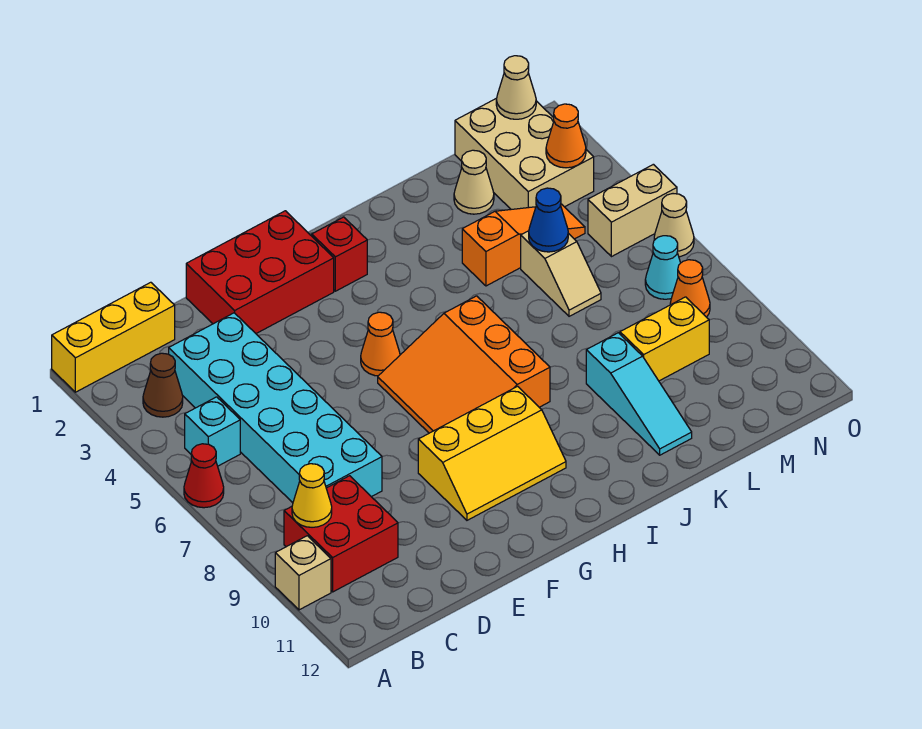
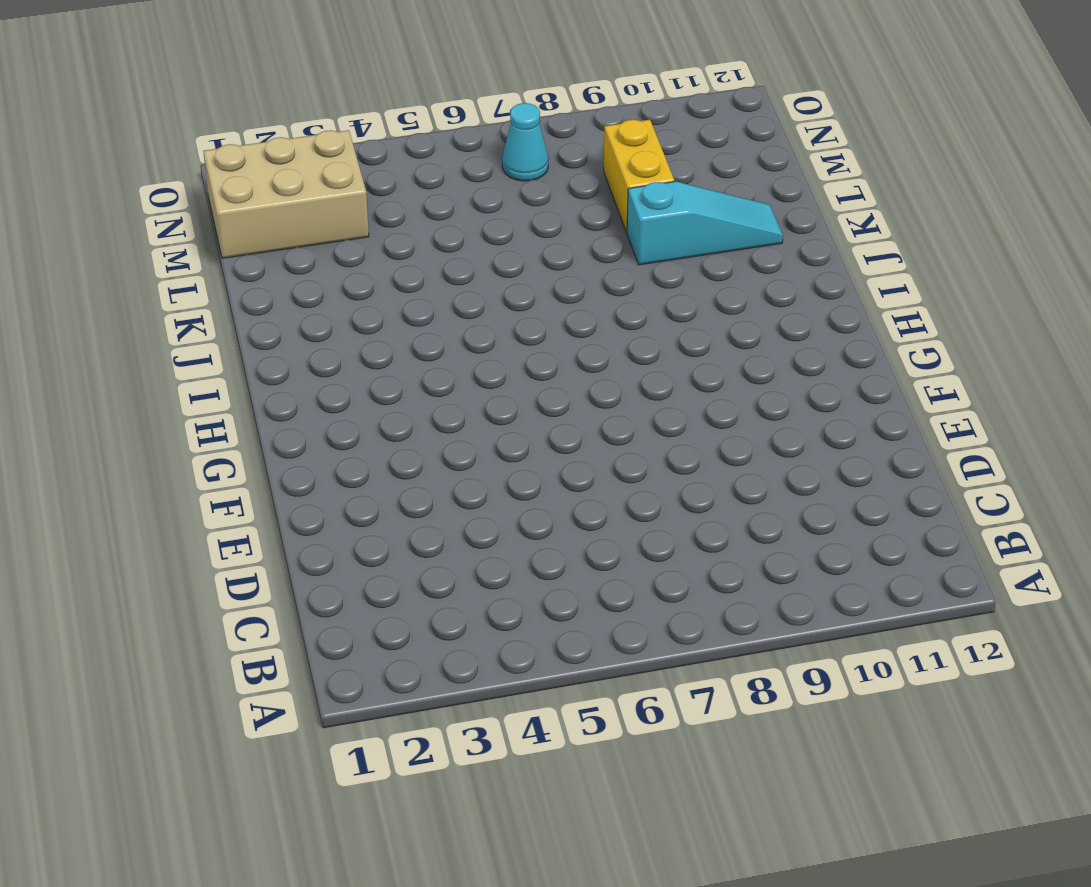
none -> yellow brick A1:C1 level 1
none -> red cone A6 level 1
none -> tan brick A10 level 1

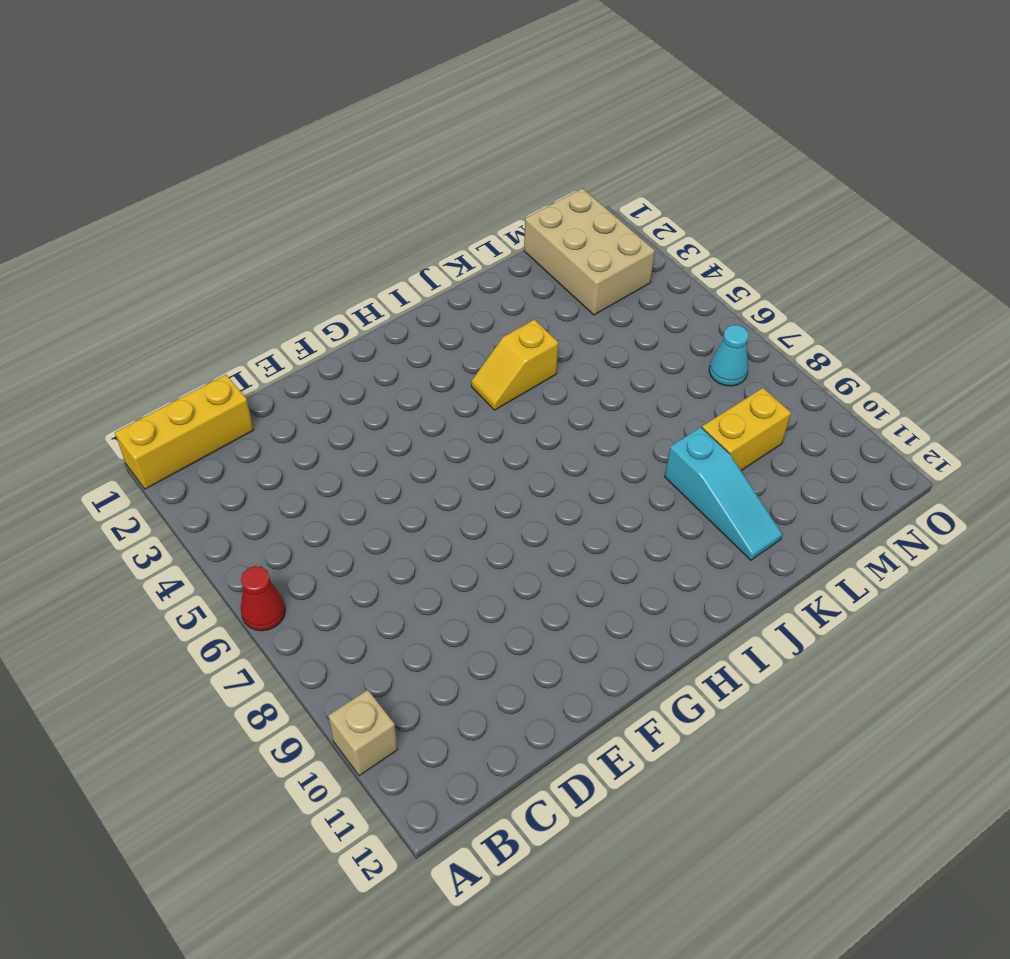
yellow slope I4:J4 level 1 top J -> none
none -> brown cone B3 level 1
none -> cyan brick B5 level 1
none -> red brick B9:C10 level 1

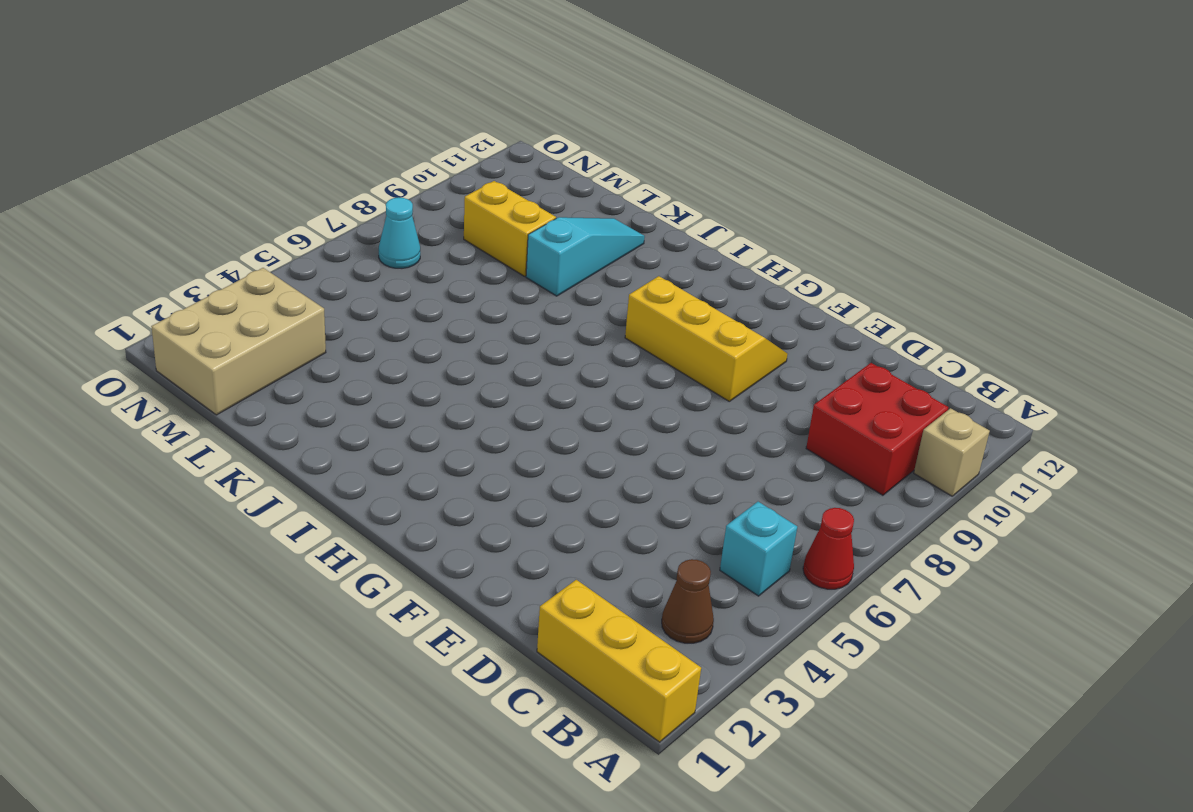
none -> cyan brick C3:D8 level 1
none -> red brick E1:G2 level 1
none -> orange cone G5 level 1

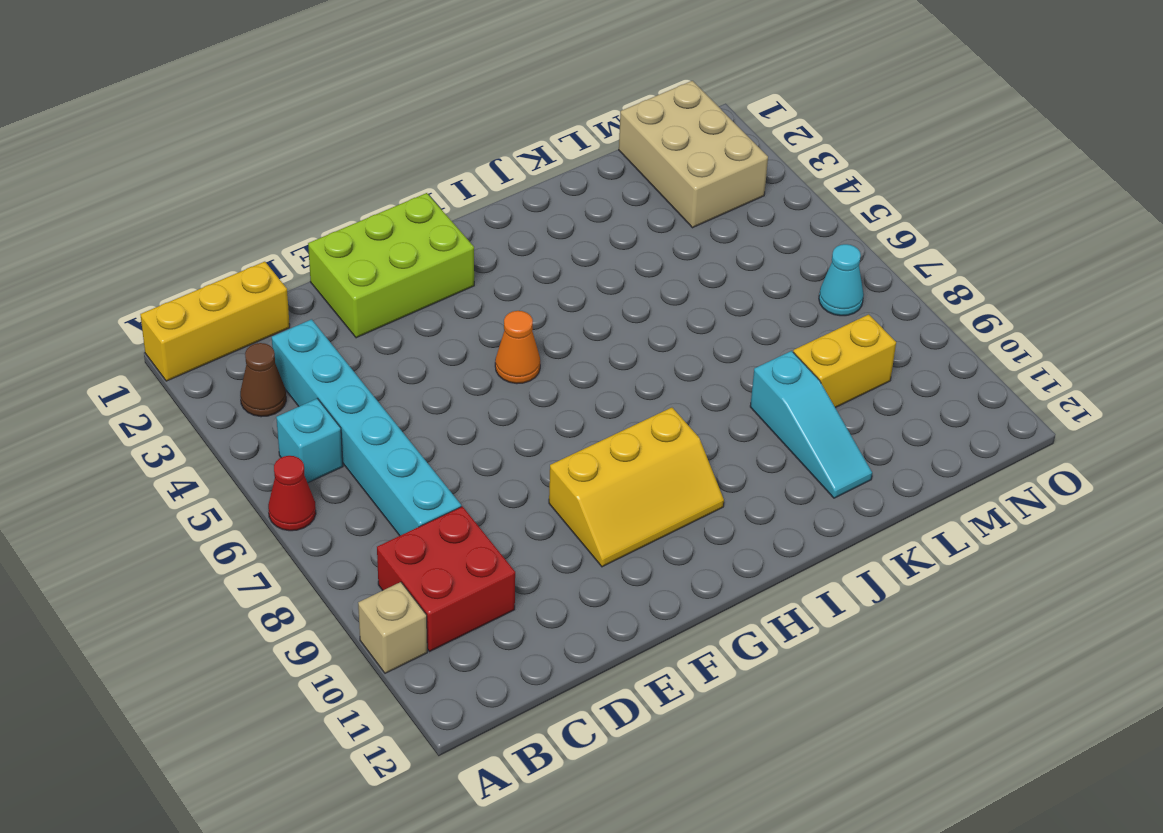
cyan brick C3:C8 level 1 -> cyan brick C3:D8 level 1
lime brick E1:G2 level 1 -> red brick E1:G2 level 1
none -> orange slope G6:I8 level 1 top I
none -> red brick H2 level 1
none -> orange slope K4:M4 level 1 top K

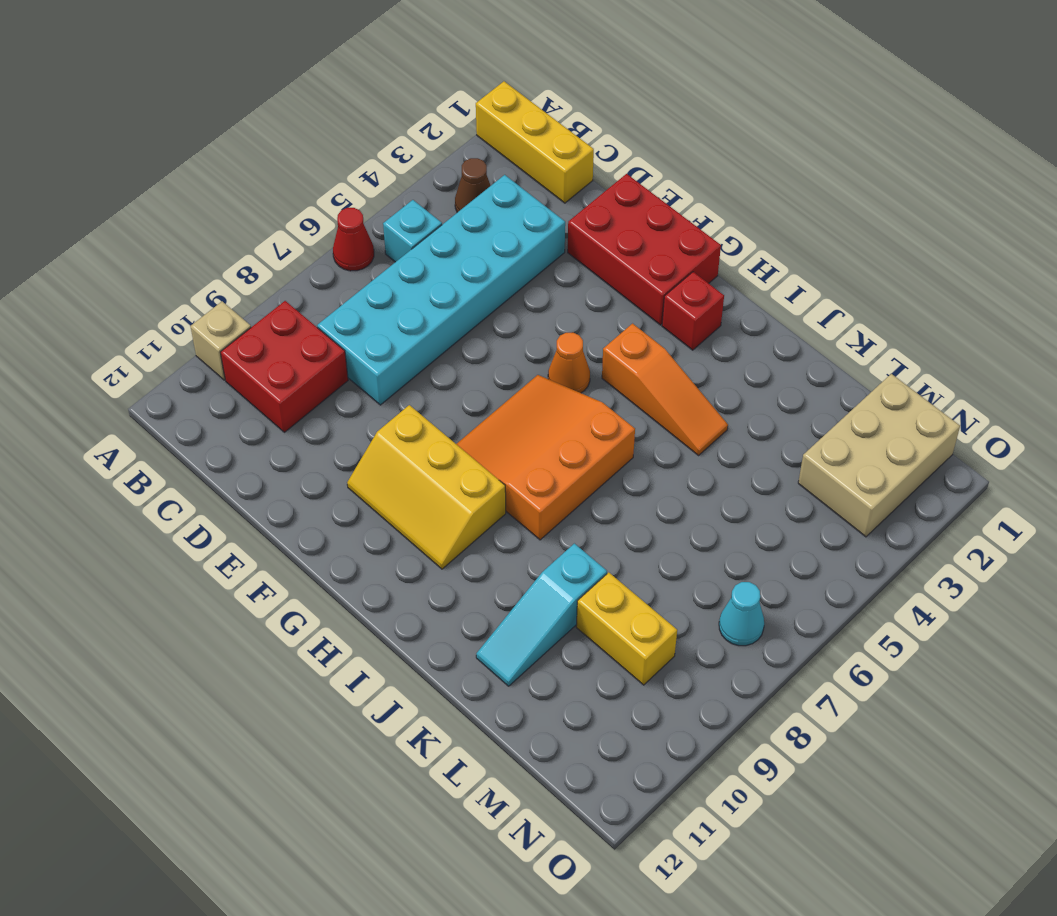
orange slope H4:J4 level 1 top H -> orange slope K4:M4 level 1 top K
none -> tan cone L2 level 1
none -> tan slope L5:L6 level 1 top 5
none -> tan brick N5:O5 level 1

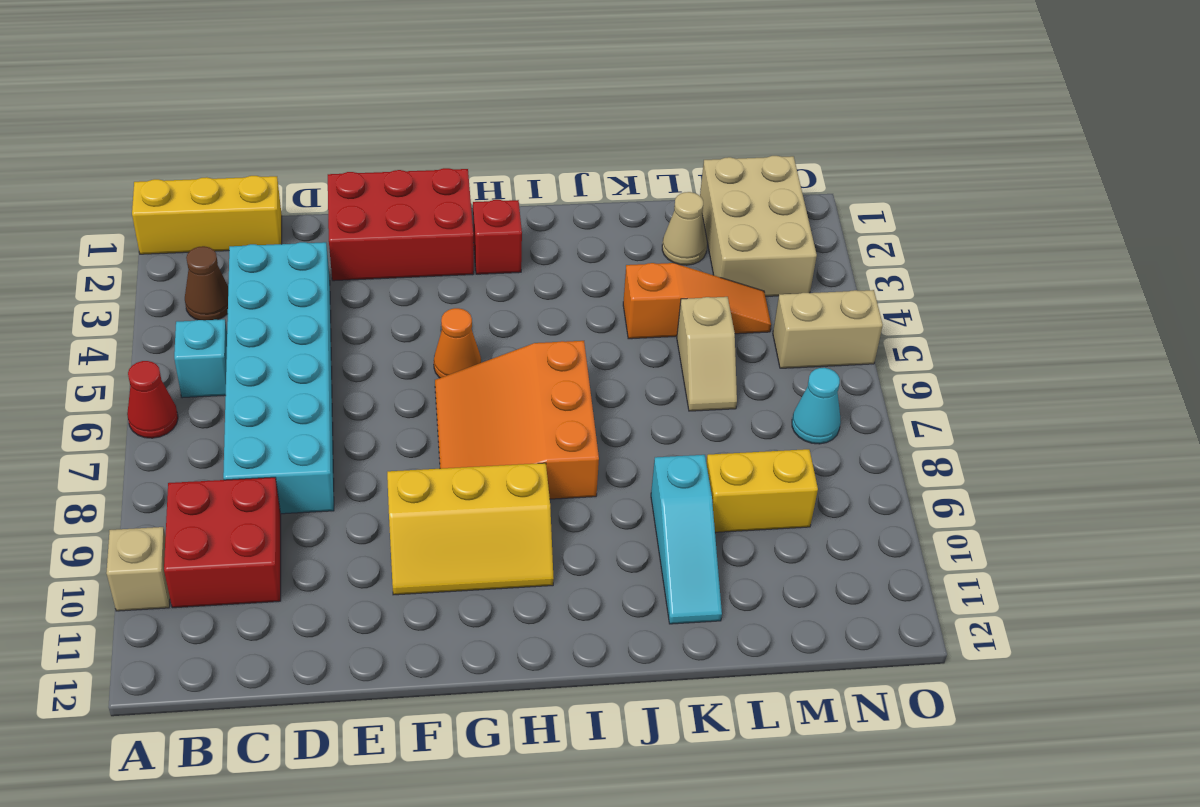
none -> orange cone N8 level 1
none -> tan cone O6 level 1
none -> yellow cone B9 level 2

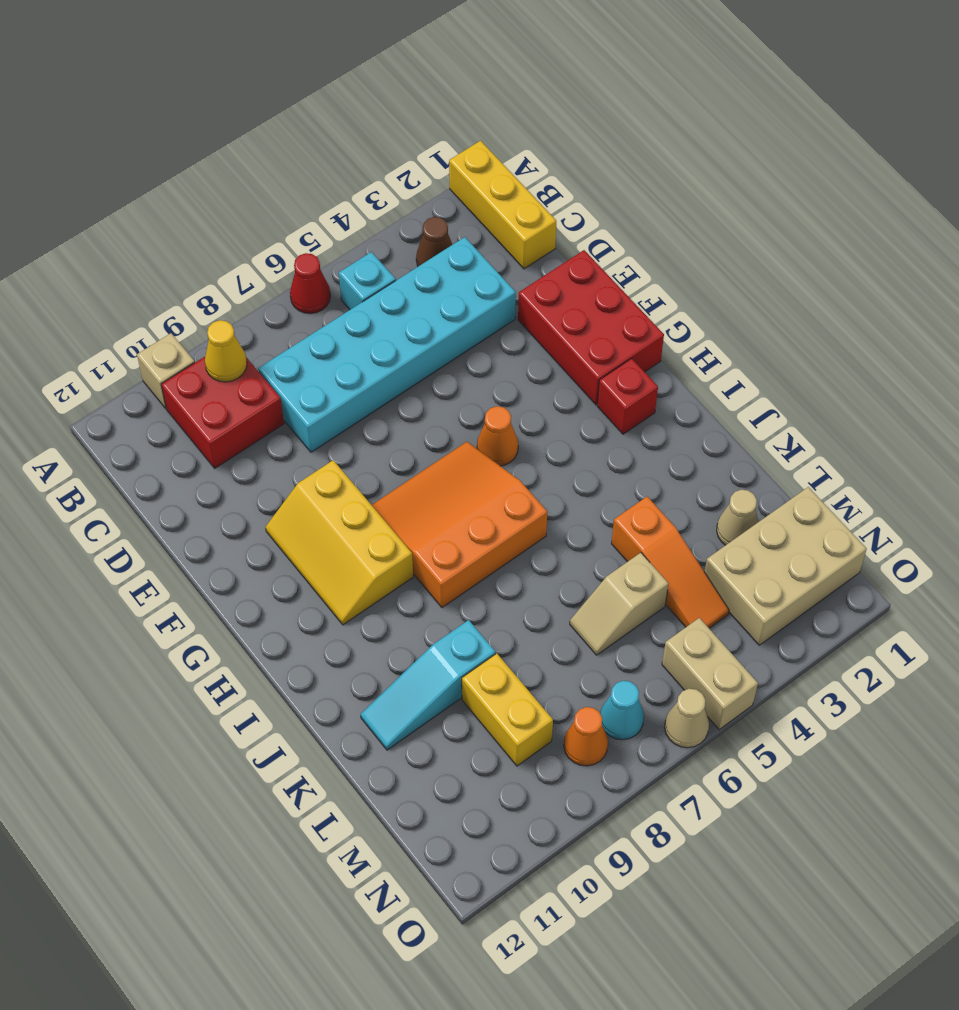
none -> blue cone L5 level 2
none -> tan cone N1 level 2
none -> orange cone N3 level 2

